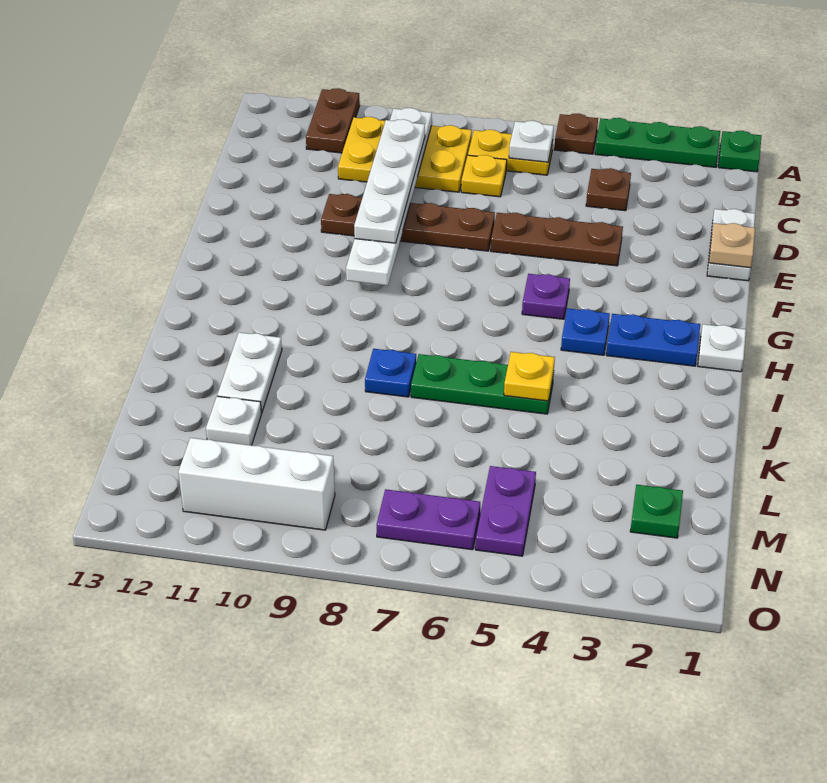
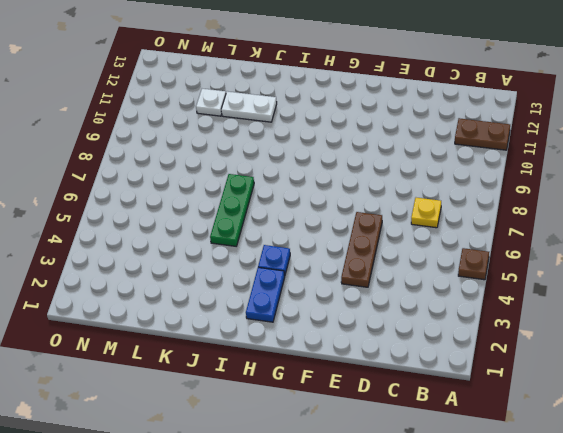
none -> green plate A1 level 1
none -> green plate A2:A4 level 1
none -> yellow plate B6:B7 level 1

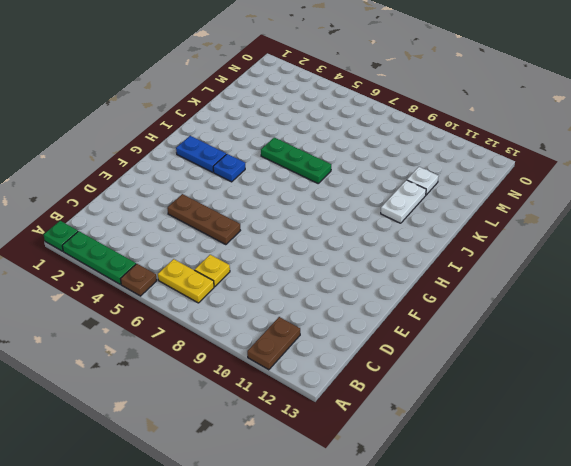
none -> yellow plate B8:C10 level 1
none -> brown plate C4 level 1
none -> white plate D1:E1 level 1

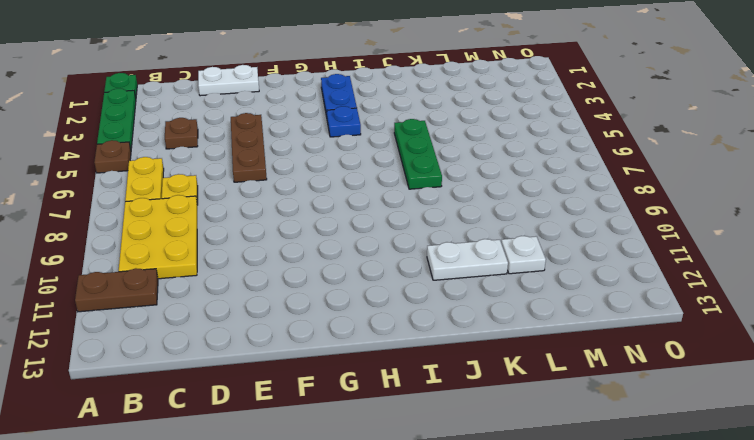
none -> brown plate E7:E10 level 1
none -> purple plate G5 level 1
none -> white plate H1 level 1

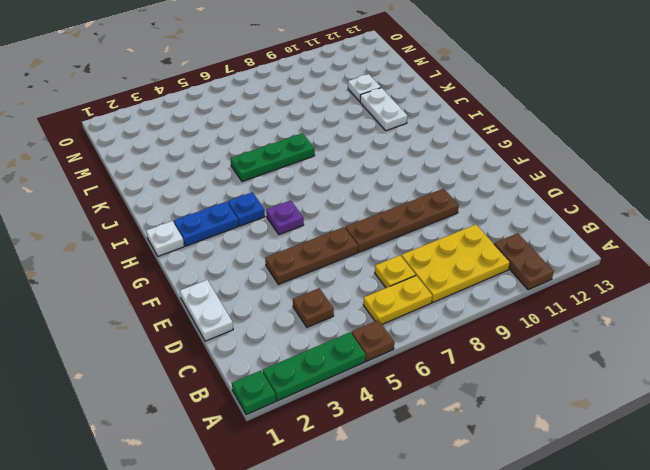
none -> blue plate J8 level 1
none -> green plate M2 level 1
none -> purple plate M5:N5 level 1

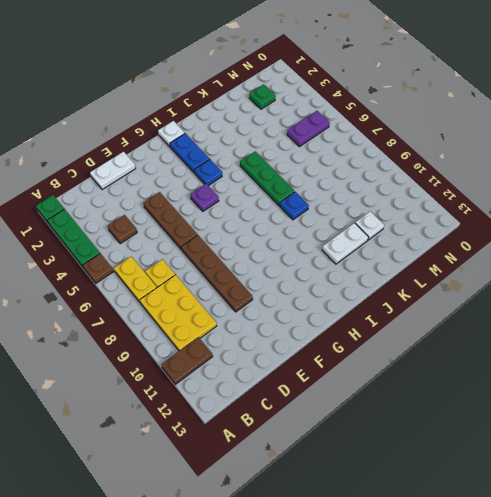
none -> purple plate N6:N7 level 1
none -> white brick N9:N11 level 1
none -> white plate B6 level 2

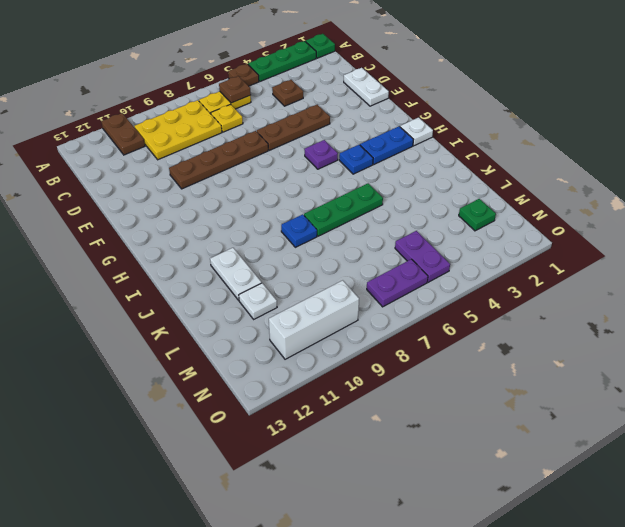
brown plate B6 level 2 -> white plate B6 level 2
none -> white plate B9:G9 level 2
none -> tan plate E1 level 2
none -> yellow plate J5 level 2

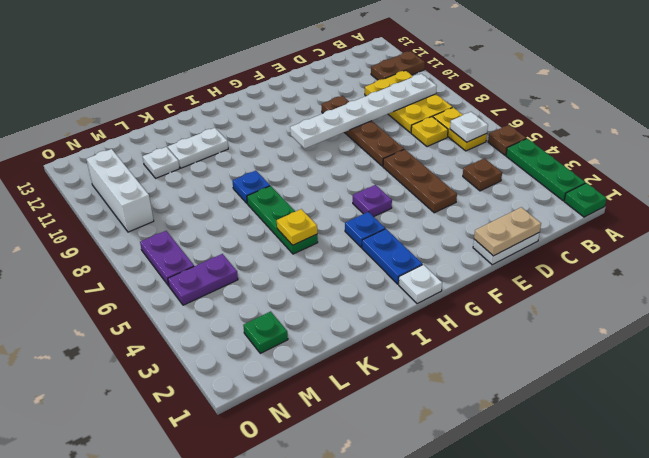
tan plate D1:E1 level 2 -> tan plate E1 level 2
none -> white plate C9:F9 level 3

